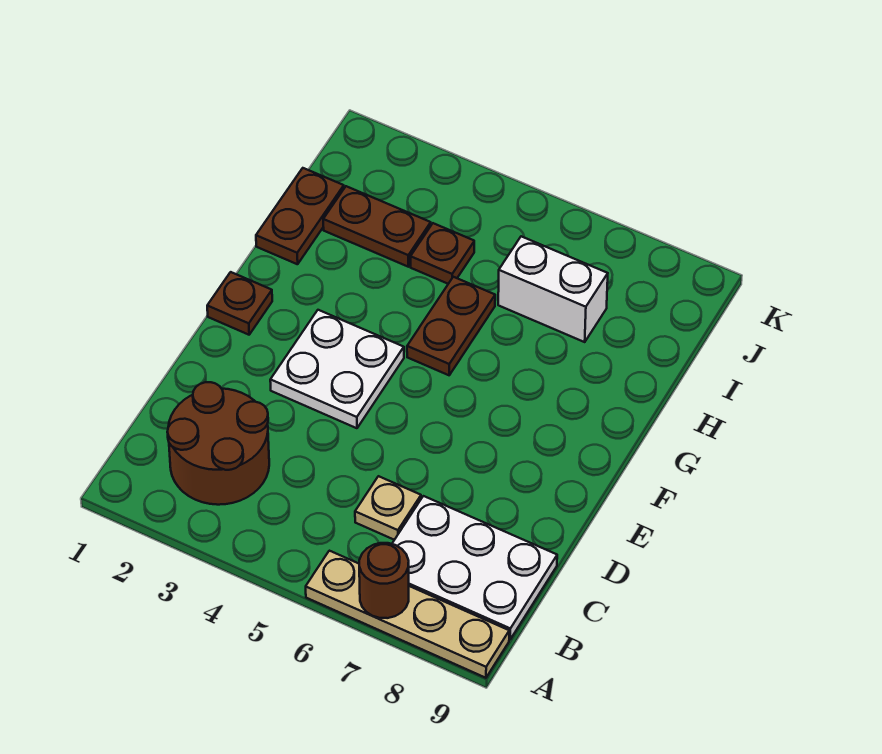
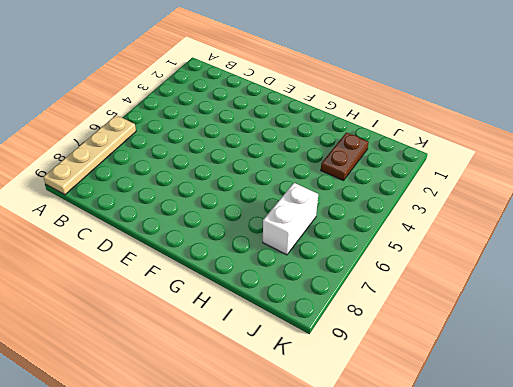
none -> brown round brick B2:C3 level 1
none -> white plate B7:C9 level 1
none -> tan plate C6 level 1

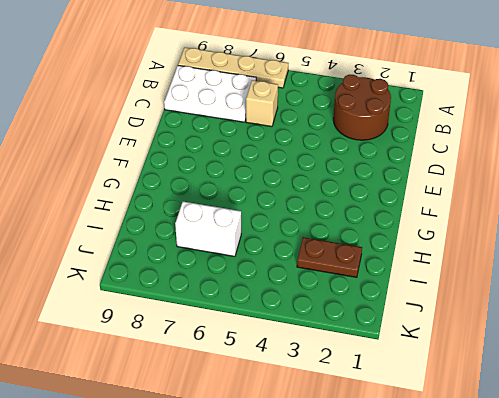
tan brick C6 level 1 -> tan plate C6 level 1
none -> white plate E3:F4 level 1
none -> brown plate F1 level 1
none -> brown plate G5:H5 level 1

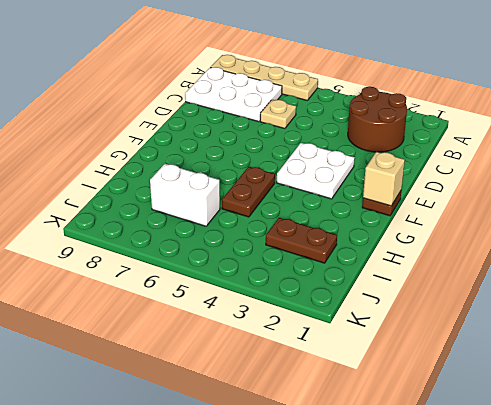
tan brick F1 level 2 -> none
none -> brown plate H1:I1 level 1
none -> brown plate I4 level 1
none -> brown round brick A7 level 2

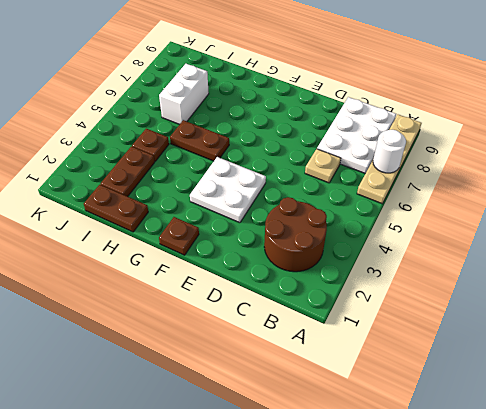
white round brick A7 level 2 -> brown round brick A7 level 2

